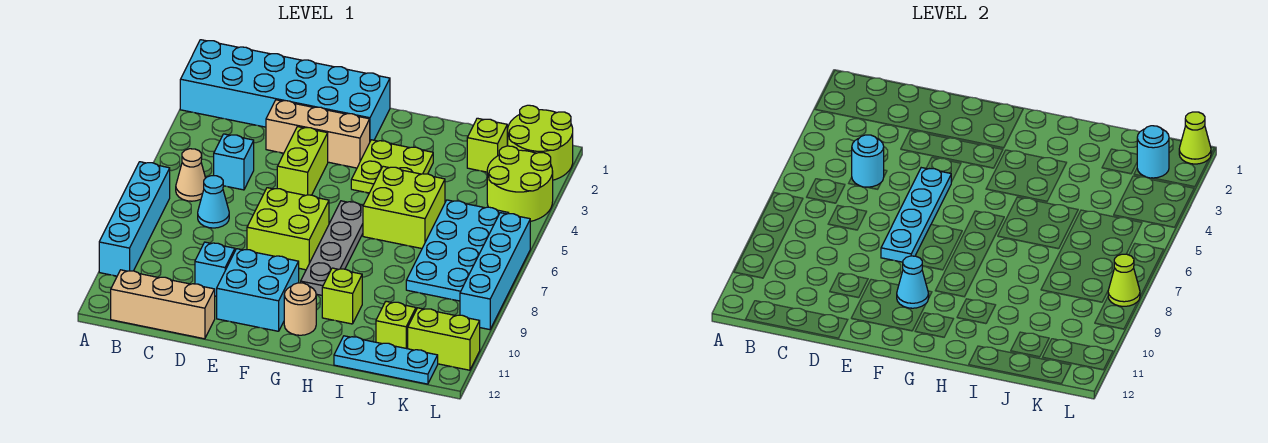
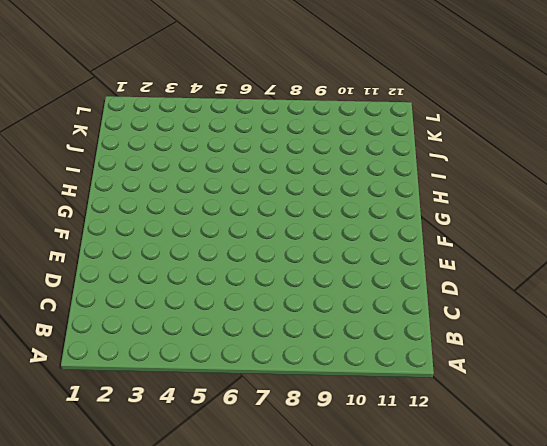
none -> cyan brick A1:F2 level 1
none -> cyan brick A7:A10 level 1
none -> tan cone B6 level 1
none -> tan brick B12:D12 level 1

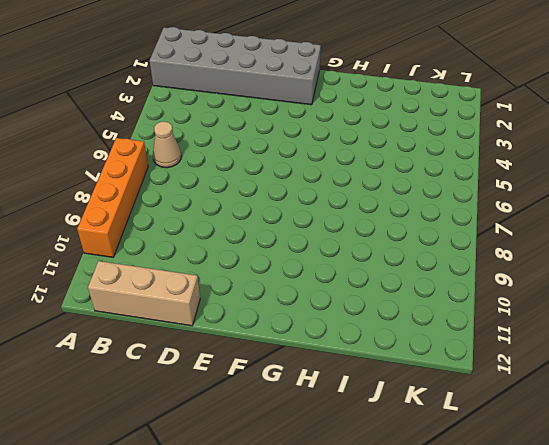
grey brick A1:F2 level 1 -> cyan brick A1:F2 level 1
orange brick A7:A10 level 1 -> cyan brick A7:A10 level 1
none -> cyan brick C5 level 1
none -> cyan cone C7 level 1
none -> tan brick D3:F3 level 1
none -> cyan brick D10 level 1

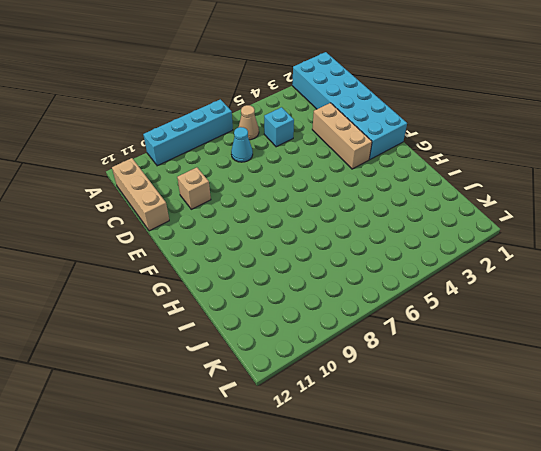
tan brick D10 level 1 -> cyan brick D10 level 1
none -> lime brick E4:E5 level 1
none -> lime brick E7:F8 level 1
none -> cyan brick E10:F11 level 1
none -> lime plate G3:H4 level 1

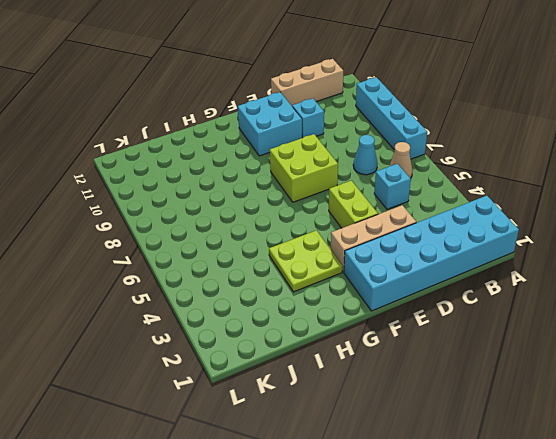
none -> grey plate G6:G9 level 1
none -> tan round brick G11 level 1
none -> lime brick H5:I6 level 1
none -> lime brick H10 level 1

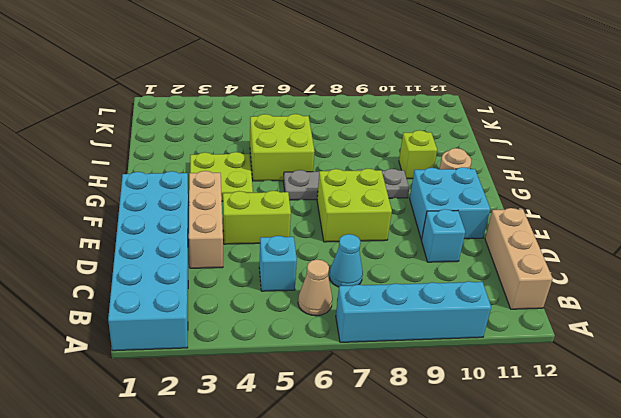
none -> cyan plate I12:K12 level 1
none -> lime brick J2 level 1
none -> cyan plate J5:K8 level 1
none -> lime brick J11 level 1

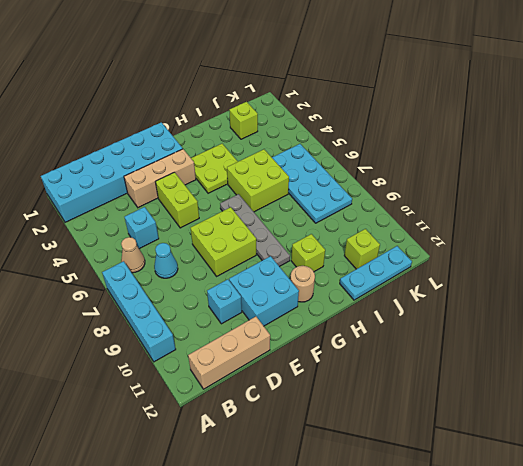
none -> lime round brick K1:L2 level 1
none -> lime round brick K3:L4 level 1
none -> lime brick K11:L11 level 1
none -> cyan brick L6:L9 level 1

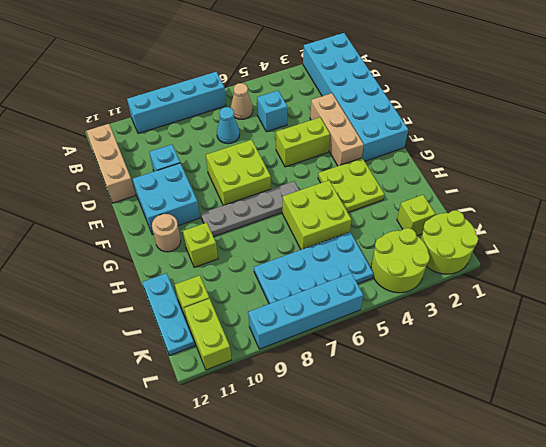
none -> cyan round brick C5 level 2
none -> cyan plate E5:E8 level 2
none -> cyan cone F10 level 2
none -> cyan round brick K2 level 2

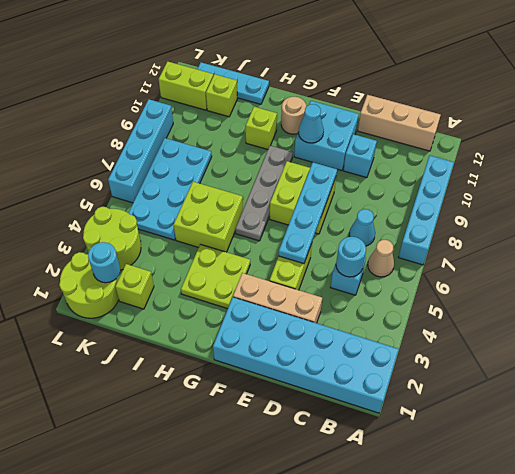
none -> lime cone L1 level 2
none -> lime cone L8 level 2

